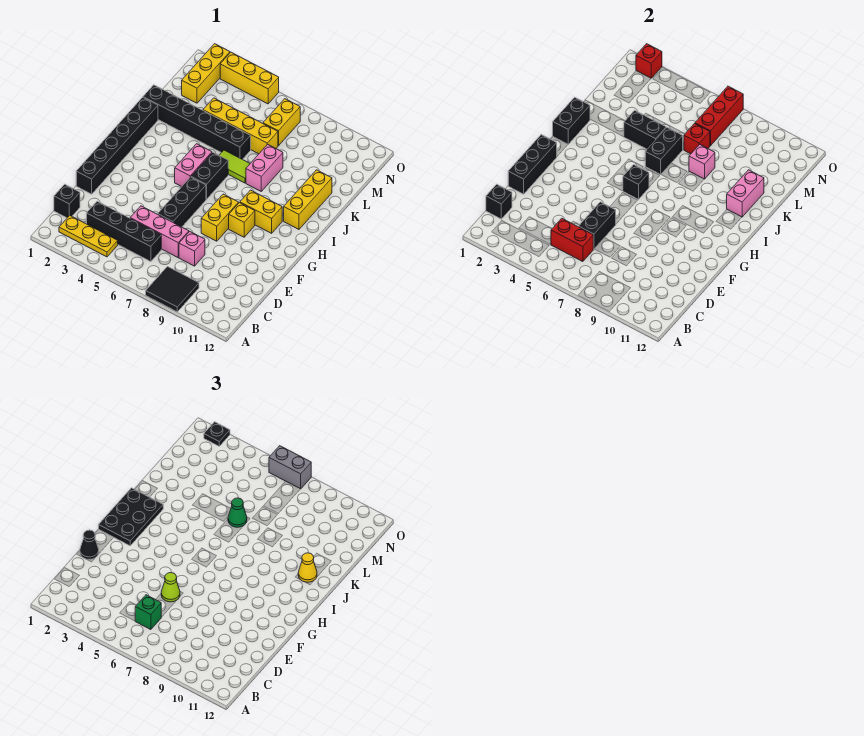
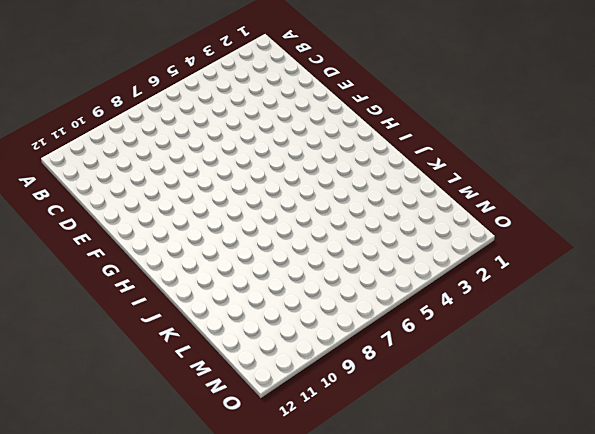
none -> black tile A8:B9 level 1
none -> yellow plate B2:B4 level 1
none -> black brick C1 level 1
none -> black brick C3:C6 level 1

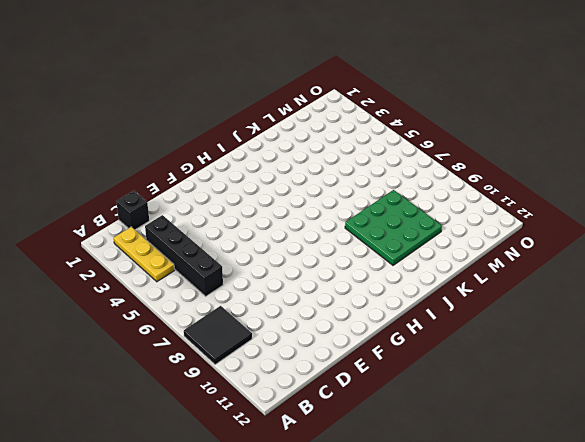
green plate J8:L10 level 1 -> pink brick J8:K8 level 1
none -> pink brick D5:D7 level 1
none -> pink brick D8 level 1
none -> black brick E1:J1 level 1
none -> black brick E6:G6 level 1

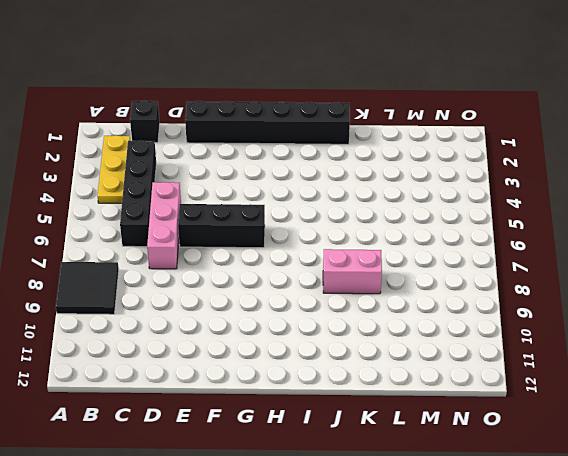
none -> pink brick D8 level 1
none -> yellow brick F8:G8 level 1
none -> yellow brick G9 level 1
none -> pink brick H5:I5 level 1

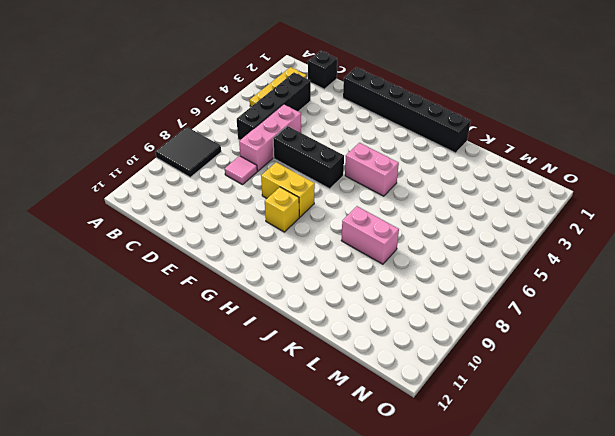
pink tile D8 level 1 -> pink brick D8 level 1
none -> black brick H6:I6 level 1
none -> yellow brick H9:H10 level 1
none -> yellow brick I11:K11 level 1
none -> lime tile J6:J7 level 1

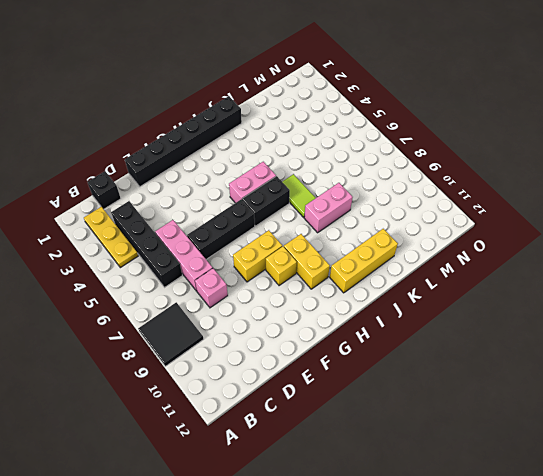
none -> black brick K1:K6 level 1
none -> yellow brick L4:L7 level 1
none -> yellow brick M2:O2 level 1
none -> yellow brick M7:N7 level 1

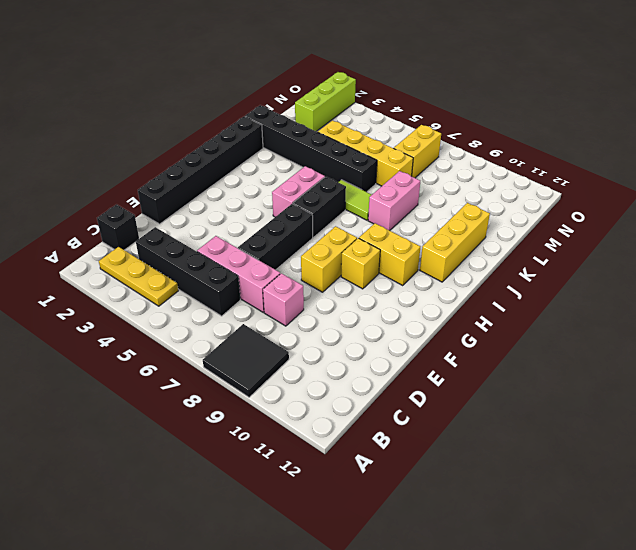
lime brick M2:O2 level 1 -> yellow brick M2:O2 level 1
none -> yellow brick O3:O5 level 1
none -> black brick C1 level 2
none -> red brick C5:C6 level 2
none -> black brick D6:E6 level 2

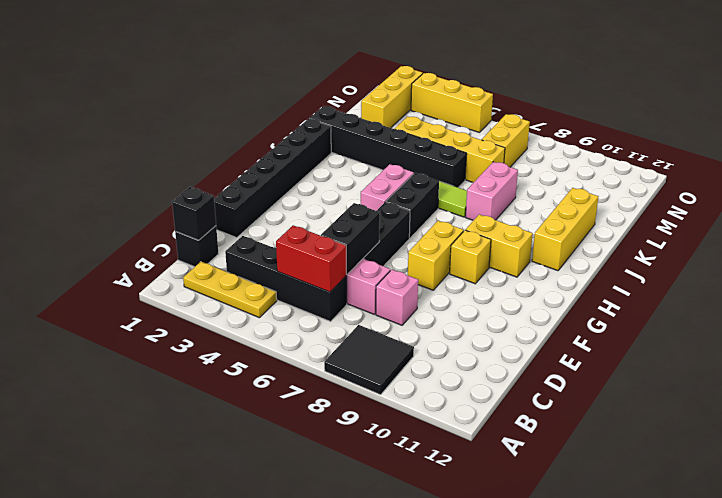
none -> black brick E1:G1 level 2
none -> black brick H6 level 2
none -> black brick I1:J1 level 2
none -> black brick J6:K6 level 2

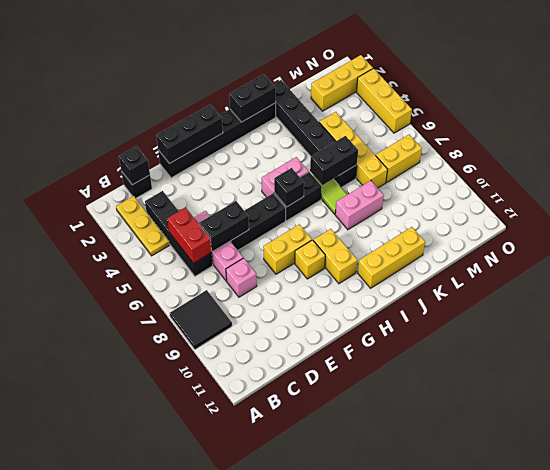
none -> pink brick J11:K11 level 2
none -> black brick K4:K5 level 2
none -> pink brick K8 level 2
none -> red brick L7 level 2

